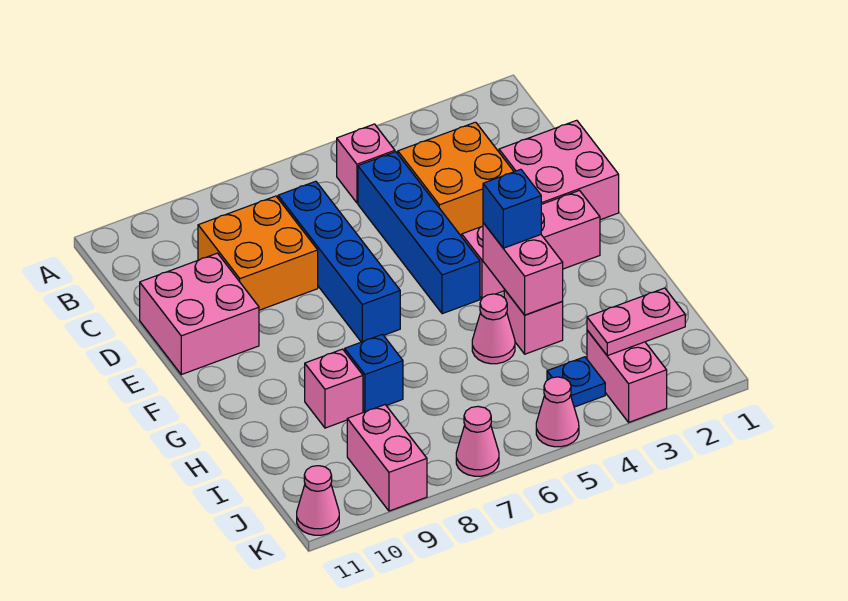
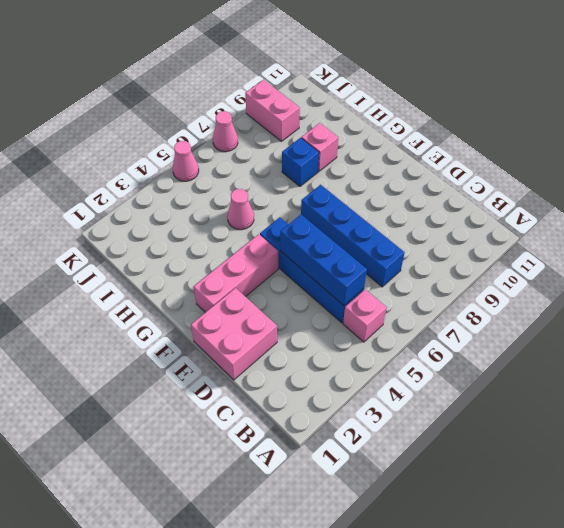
blue brick C5:E5 level 2 -> none
none -> orange brick C3:D4 level 1
none -> orange brick C8:D9 level 1
none -> pink brick D10:E11 level 1

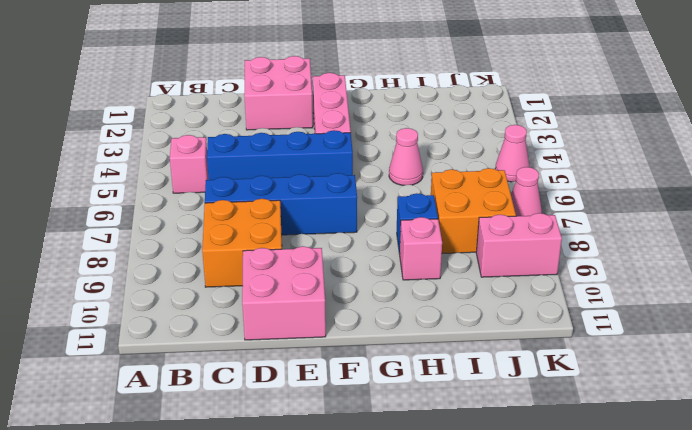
orange brick I7:J8 level 1 -> orange brick C3:D4 level 1
none -> pink brick H4 level 1
none -> pink brick J3:K3 level 1
none -> blue plate J4 level 1

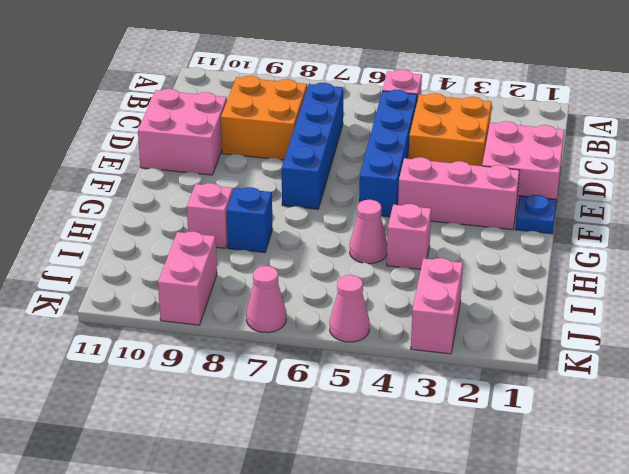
blue plate F1 level 1 -> blue plate J4 level 1
none -> pink cone K11 level 1
none -> pink brick G4:H4 level 2
none -> pink plate J2:J3 level 2

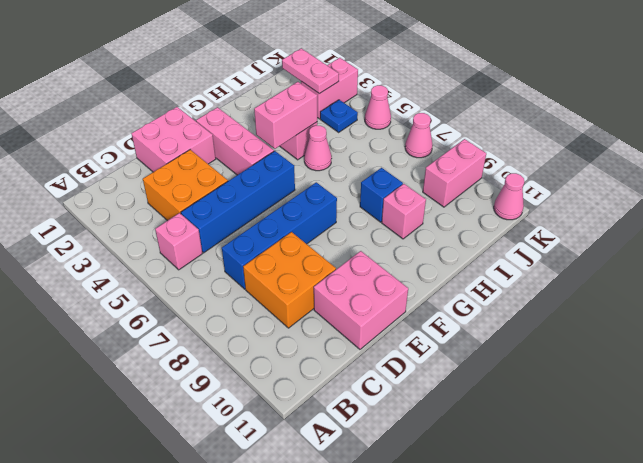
none -> blue brick G4 level 3

